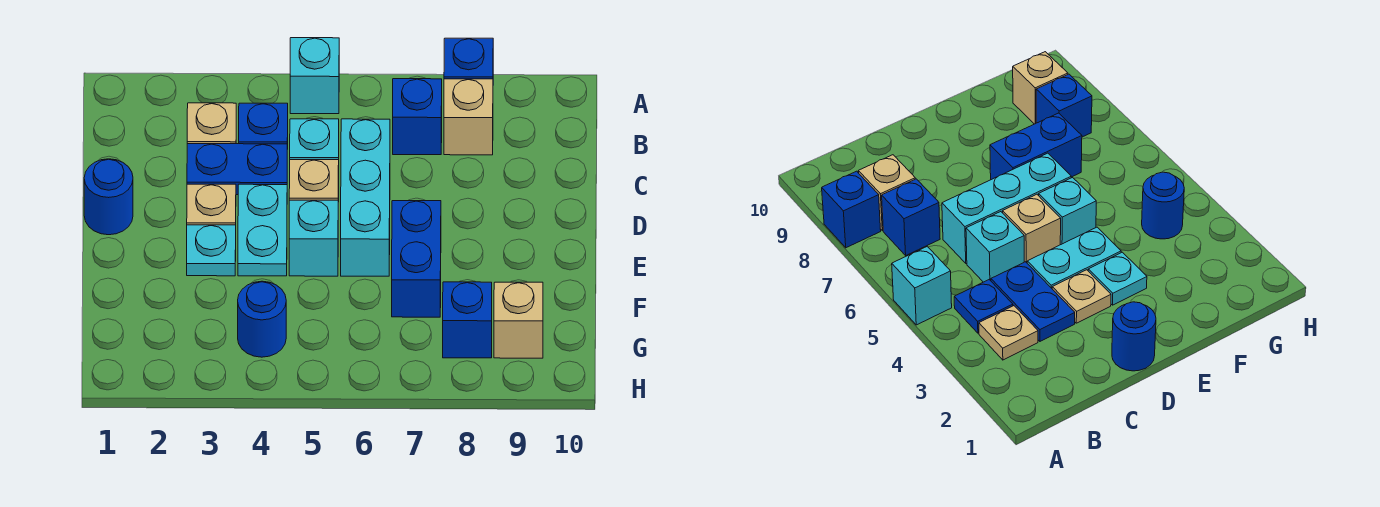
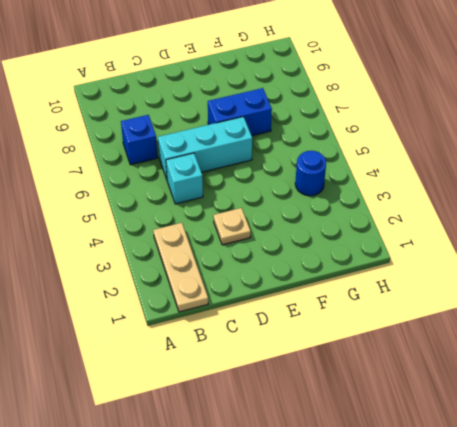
tan plate B1:B3 level 1 -> tan plate B3 level 1
none -> cyan brick A5 level 1
none -> blue brick A8 level 1
none -> blue plate B4 level 1

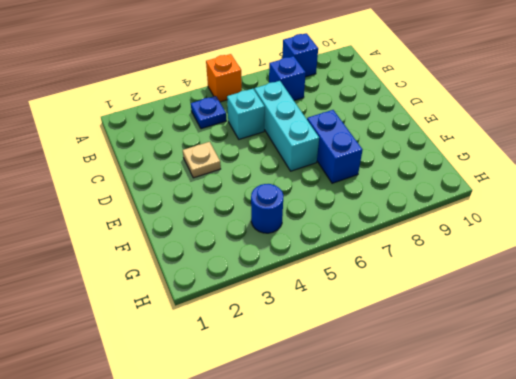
orange brick A5 level 1 -> cyan brick A5 level 1
none -> tan plate B3 level 1
none -> tan brick B8 level 1
none -> blue plate C3:C4 level 1

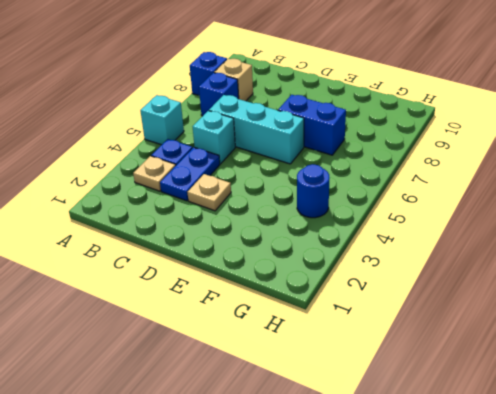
none -> blue round brick D1 level 1
none -> cyan plate D4:E4 level 1
none -> tan brick D5 level 1

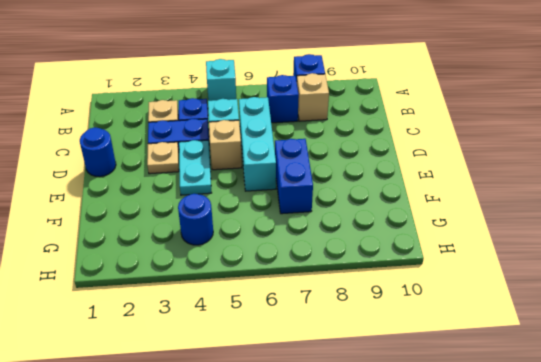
none -> cyan plate E3 level 1
none -> cyan brick E5 level 1
none -> blue brick G8 level 1

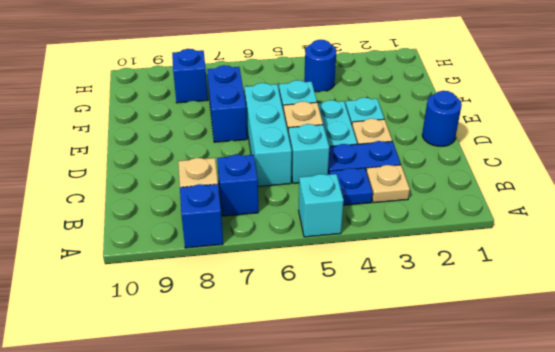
none -> tan brick G9 level 1

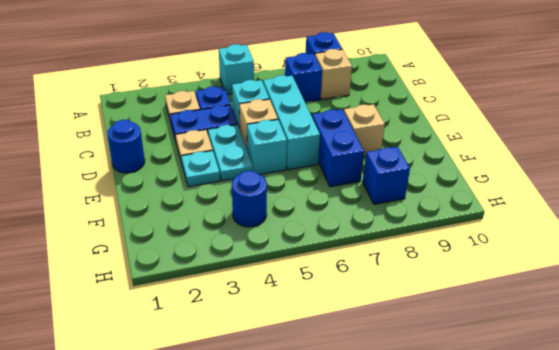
tan brick E8 level 1 -> tan brick G9 level 1

